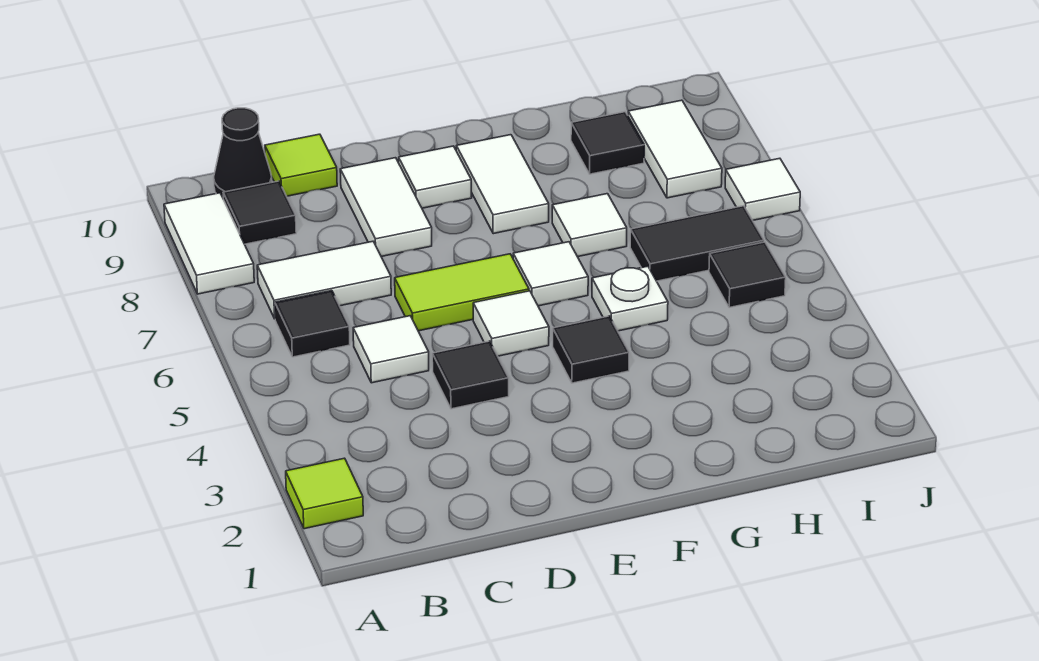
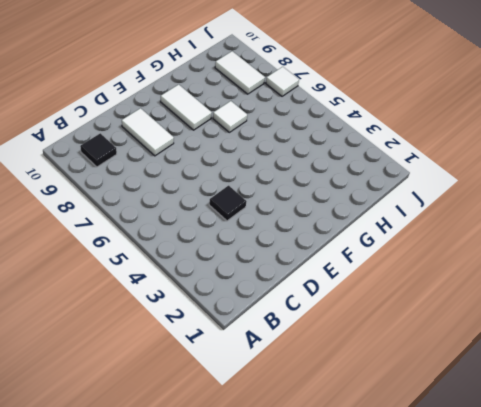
none -> lime tile A2 level 1
none -> white tile A8:A9 level 1
none -> black tile B6 level 1

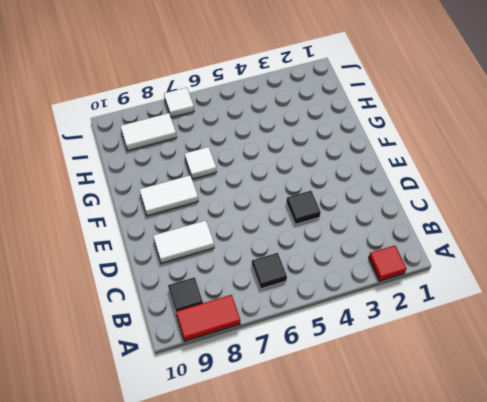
red tile A2 level 1 -> lime tile A2 level 1
red tile A8:A9 level 1 -> white tile A8:A9 level 1
none -> white tile B7:C7 level 1
none -> black cone B10 level 1
none -> white tile C5 level 1

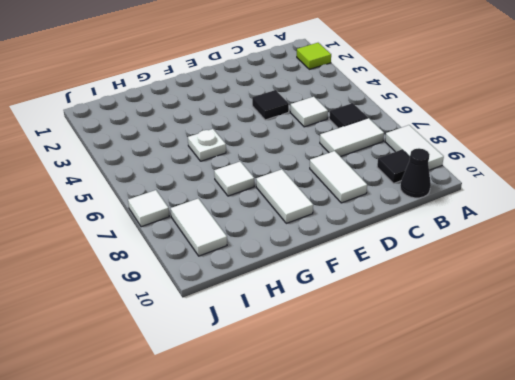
none -> lime tile C10 level 1
none -> lime tile D6:E6 level 1
none -> white tile E5 level 1

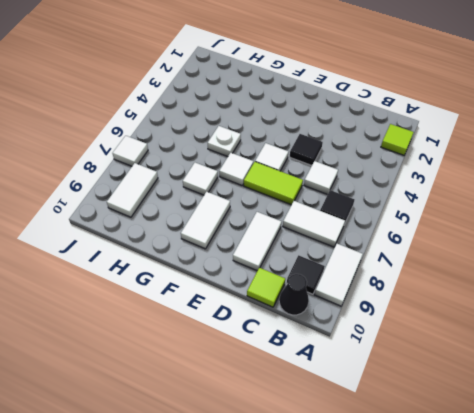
none -> white tile E9 level 1
none -> black tile F4 level 1
none -> black tile H6:I6 level 1

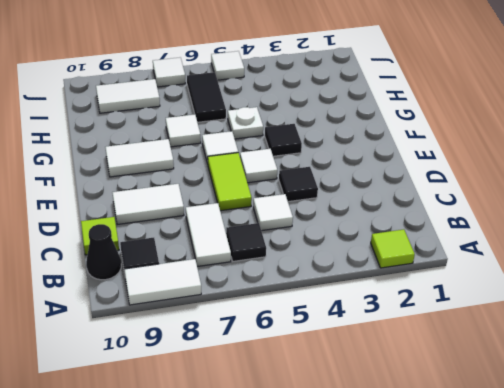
white tile J5 level 1 -> white tile E9 level 1
none -> black tile H9 level 1
none -> black tile I5 level 1

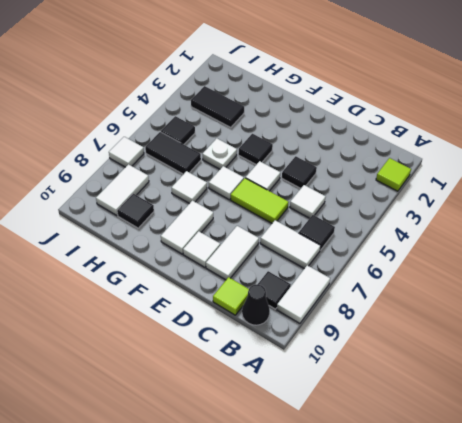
black tile H3:I3 level 1 -> none

